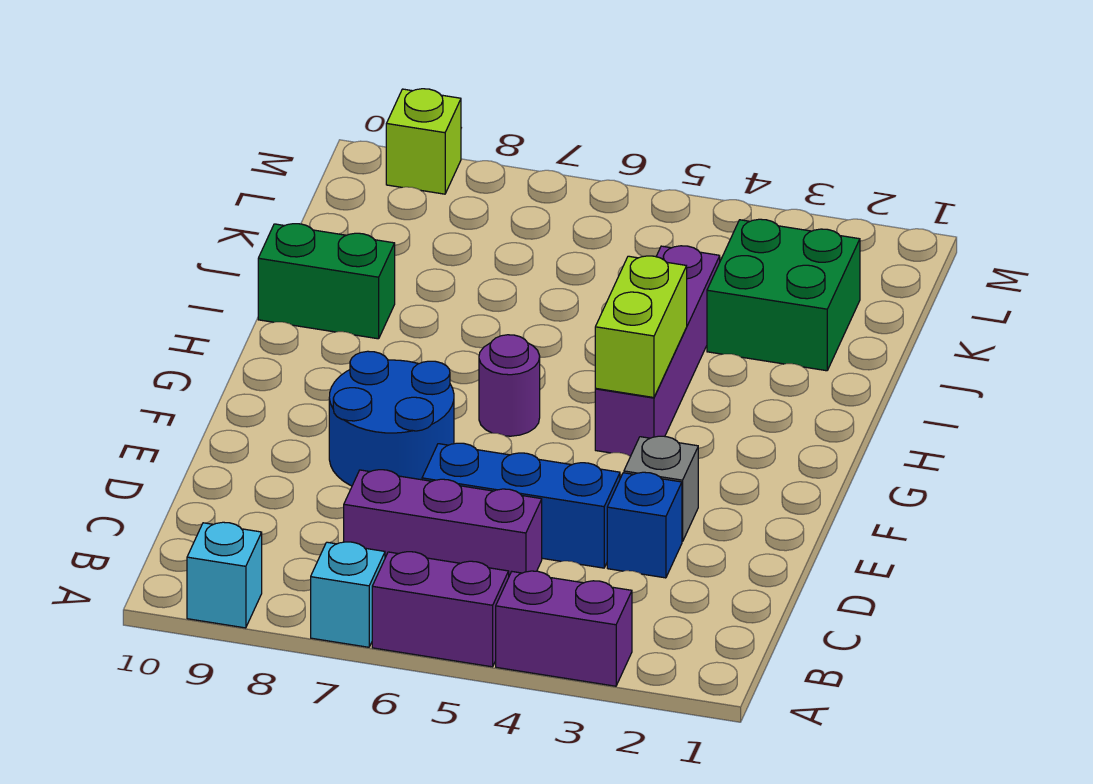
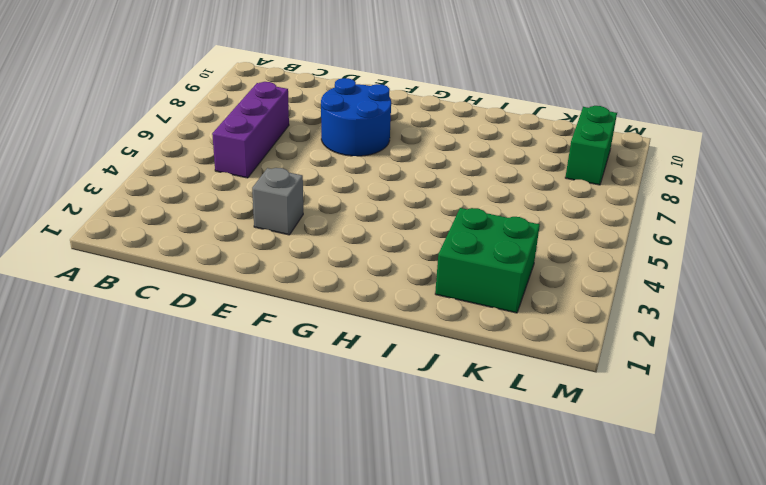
green brick L8:L9 level 1 -> green brick I9:I10 level 1
none -> purple brick A3:A4 level 1
none -> purple brick A5:A6 level 1
none -> cyan brick A7 level 1

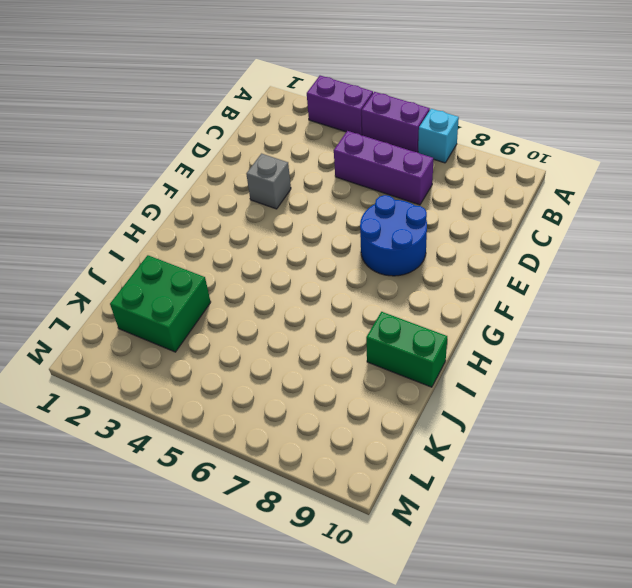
none -> cyan brick A9 level 1
none -> blue brick D3 level 1
none -> blue brick D4:D6 level 1

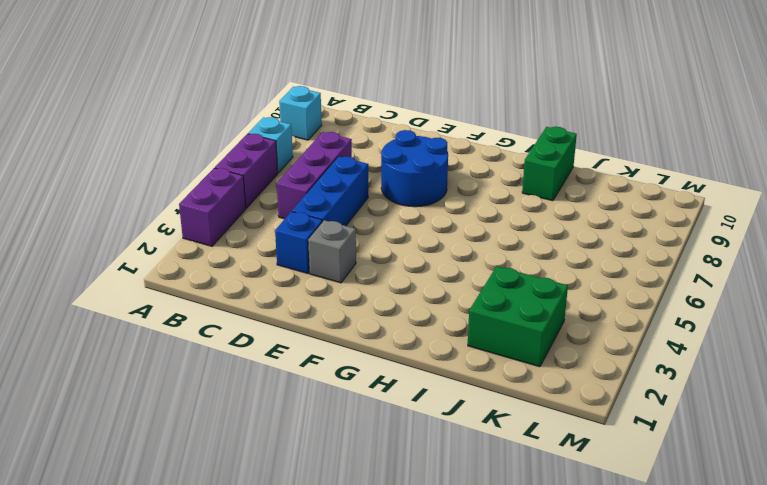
none -> purple brick G4:J4 level 1
none -> purple round brick G6 level 1
none -> lime brick M9 level 1

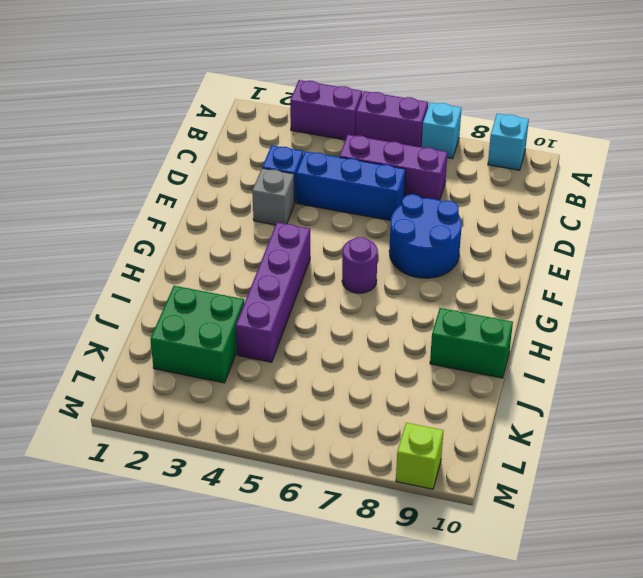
none -> lime brick G4:H4 level 2

